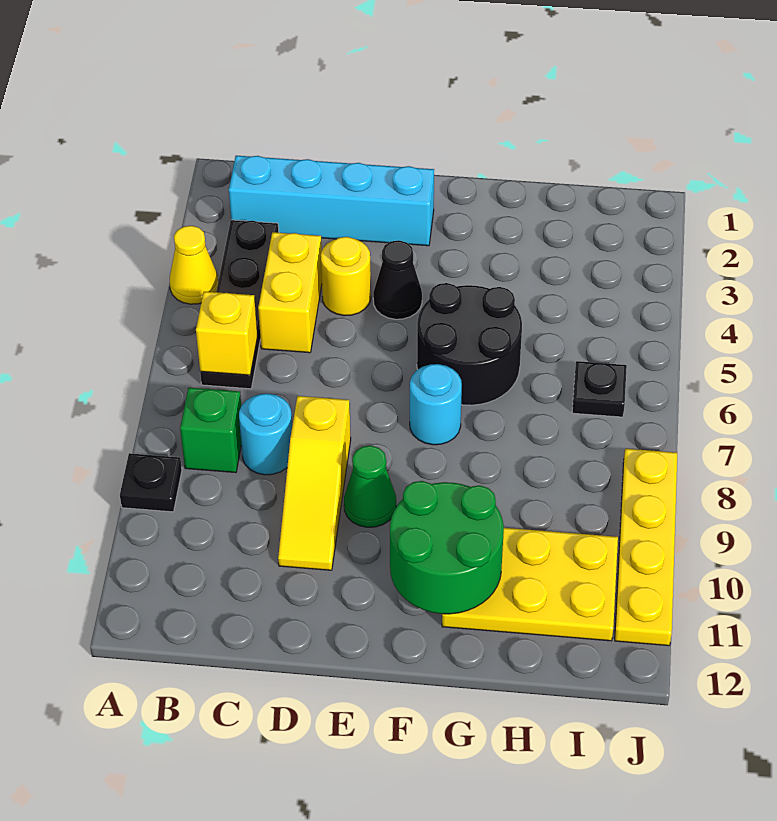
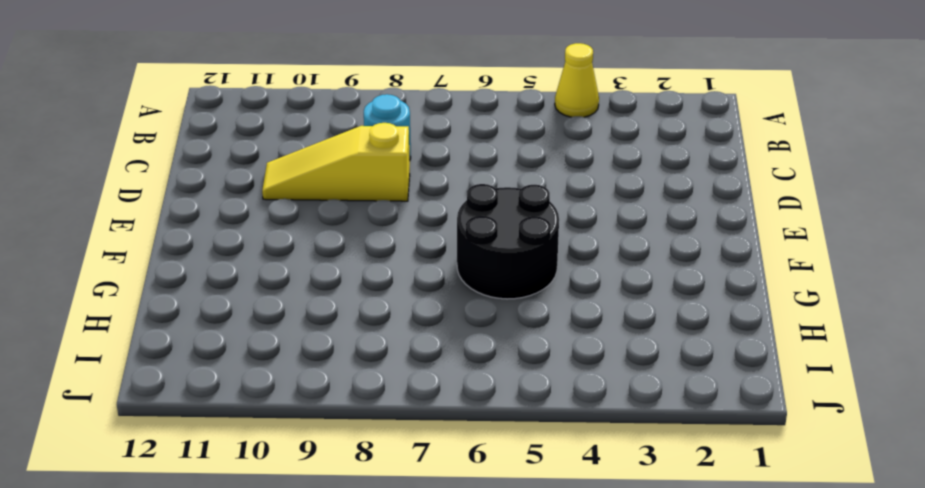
none -> black plate A9 level 1
none -> cyan brick B2:E2 level 1
none -> black plate B3:B6 level 1

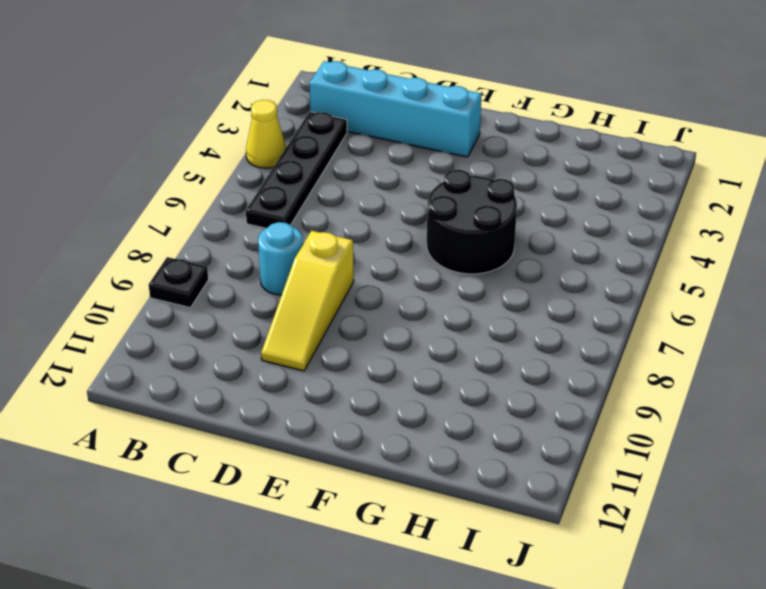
none -> green brick B8 level 1
none -> yellow brick C4:C5 level 1
none -> yellow round brick D4 level 1

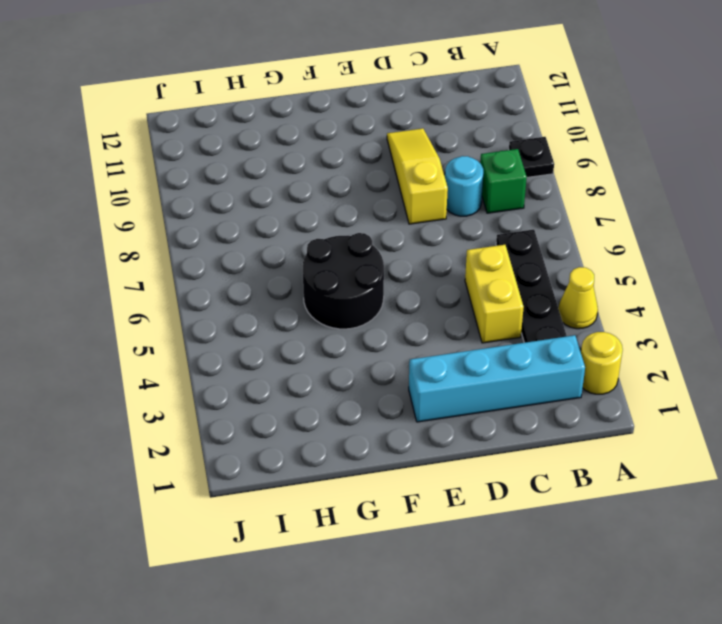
yellow round brick A2 level 1 -> yellow round brick D4 level 1
none -> black cone E4 level 1
none -> green cone E9 level 1
none -> cyan round brick F7 level 1

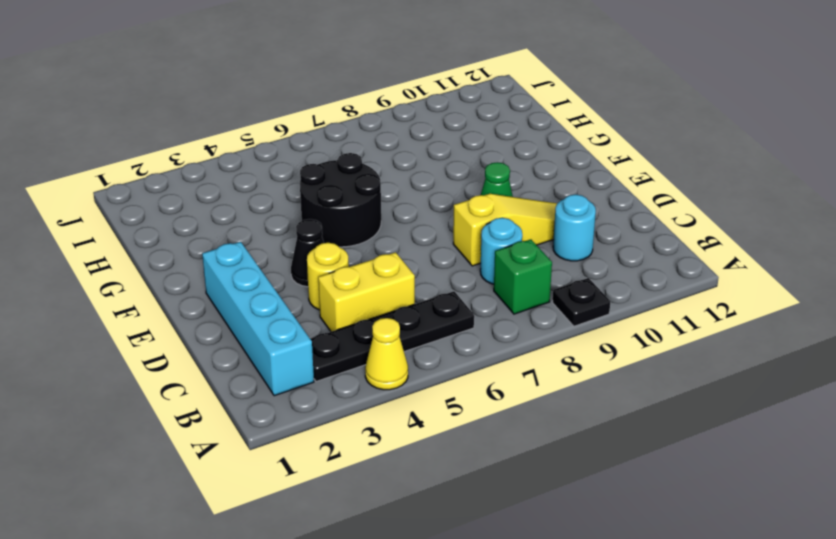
cyan round brick C10 level 1 -> cyan round brick F7 level 1
none -> yellow plate G10:I11 level 1
none -> black plate I6 level 1
none -> yellow plate J8:J11 level 1

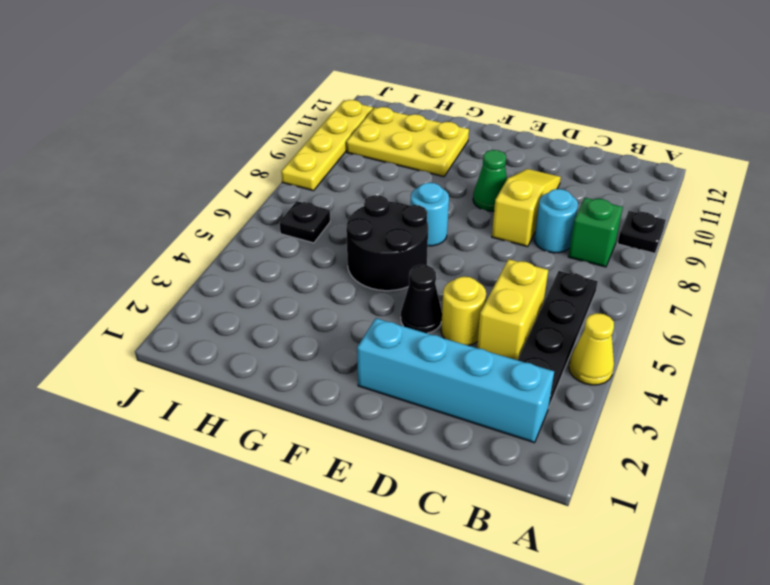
none -> yellow brick B6 level 2
none -> green round brick F10:G11 level 2

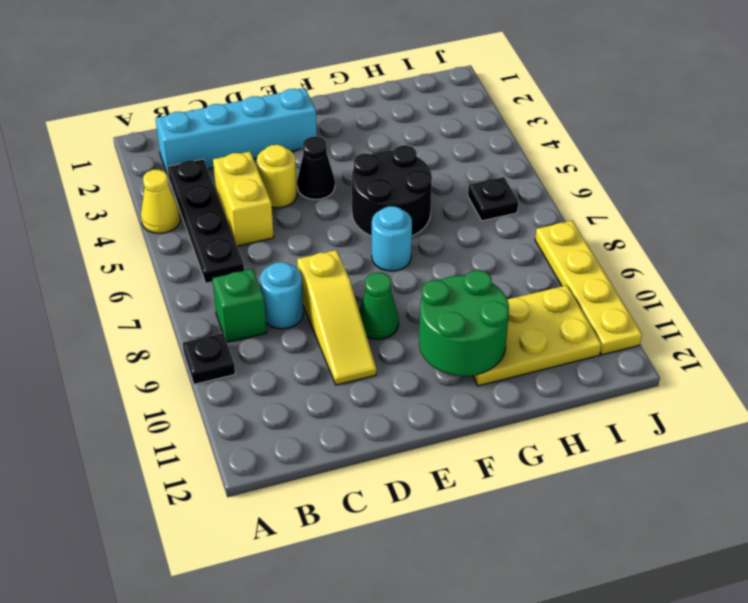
none -> yellow brick B6 level 2

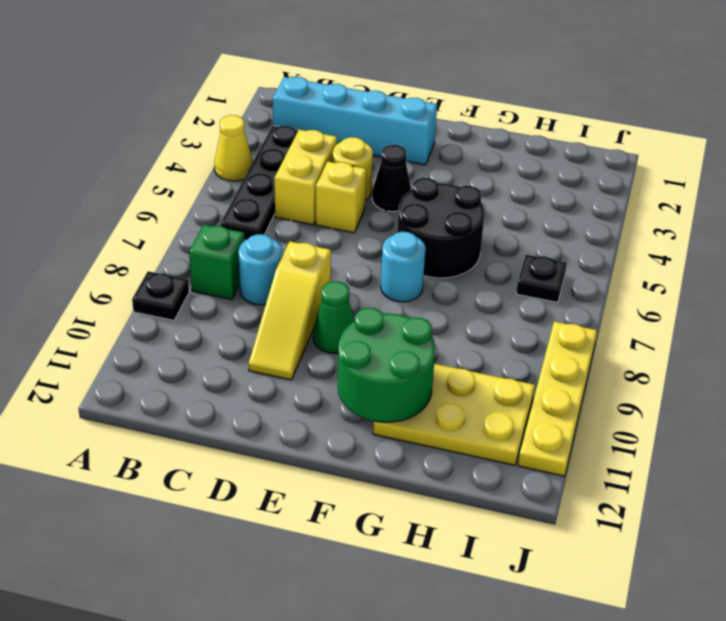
yellow brick D5 level 1 -> yellow brick B6 level 2

